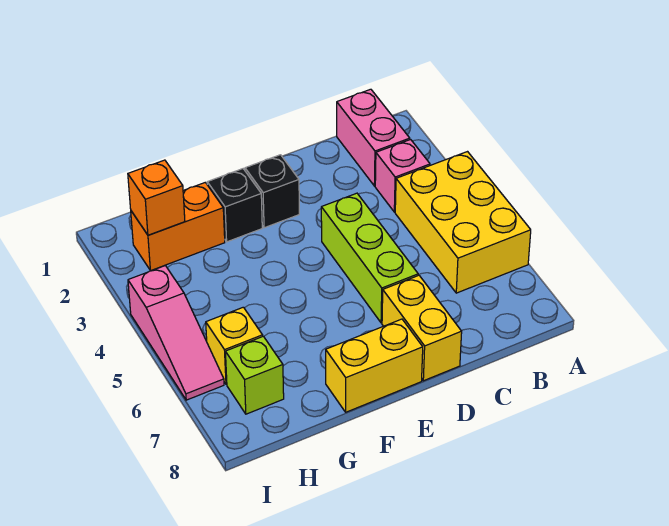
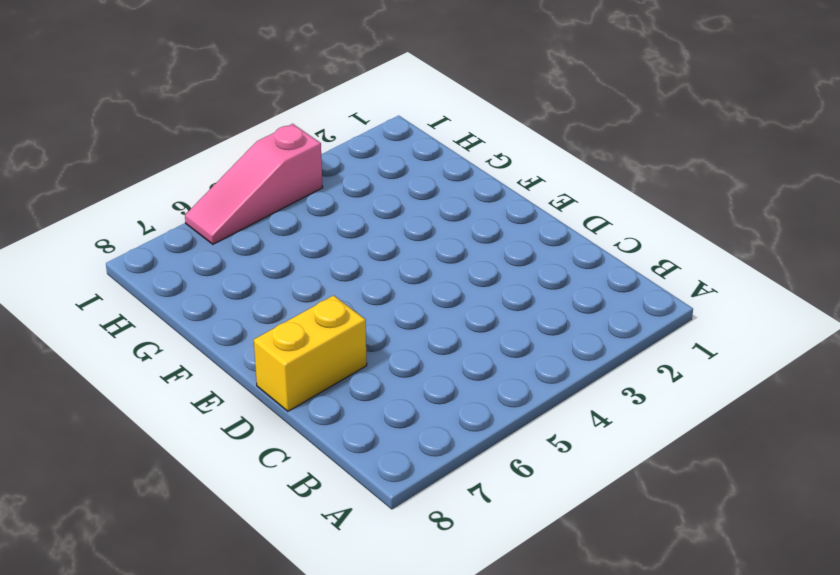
none -> yellow brick A4:B6 level 1
none -> pink brick B1:B2 level 1
none -> pink brick B3 level 1

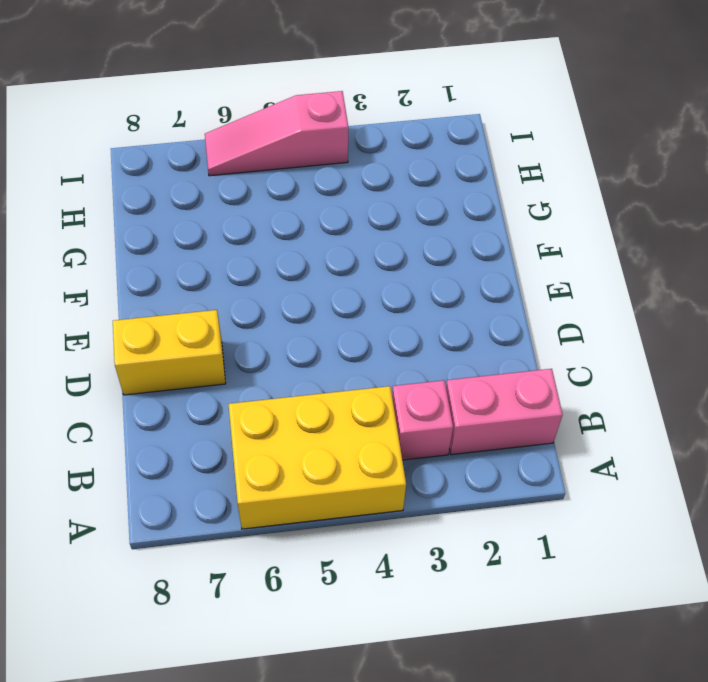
none -> lime brick D4:D6 level 1
none -> black brick E2 level 1
none -> yellow brick E8:F8 level 1

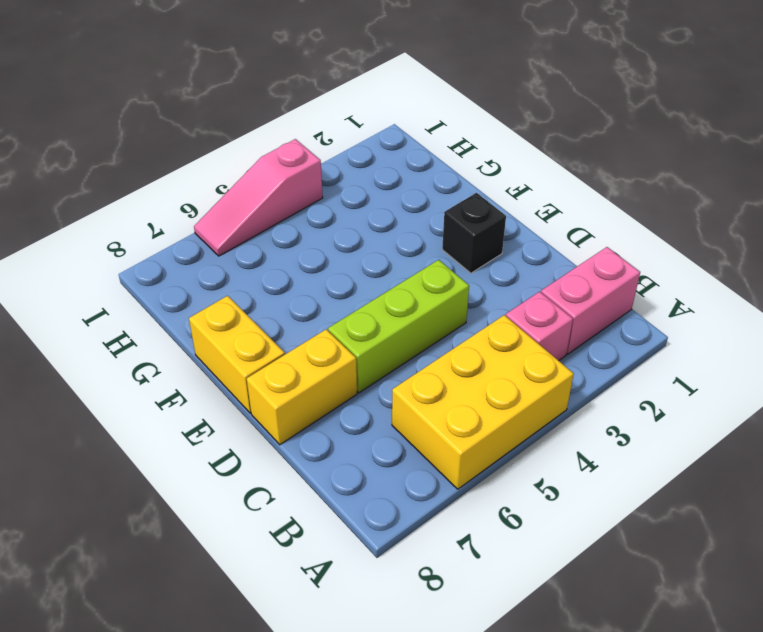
none -> black brick F2 level 1
none -> orange brick G2:H2 level 1
none -> yellow brick H6 level 1

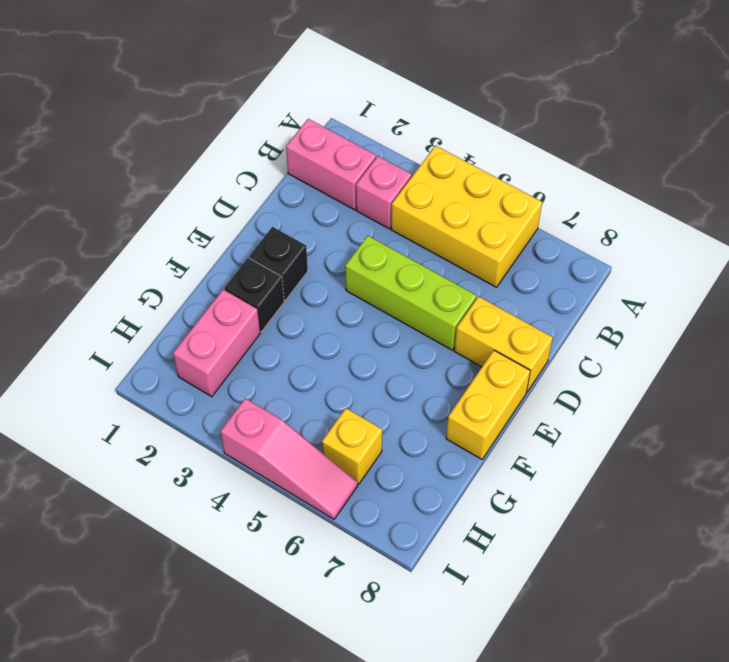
pink brick G2:H2 level 1 -> orange brick G2:H2 level 1
none -> lime brick H7 level 1
none -> orange brick H2 level 2

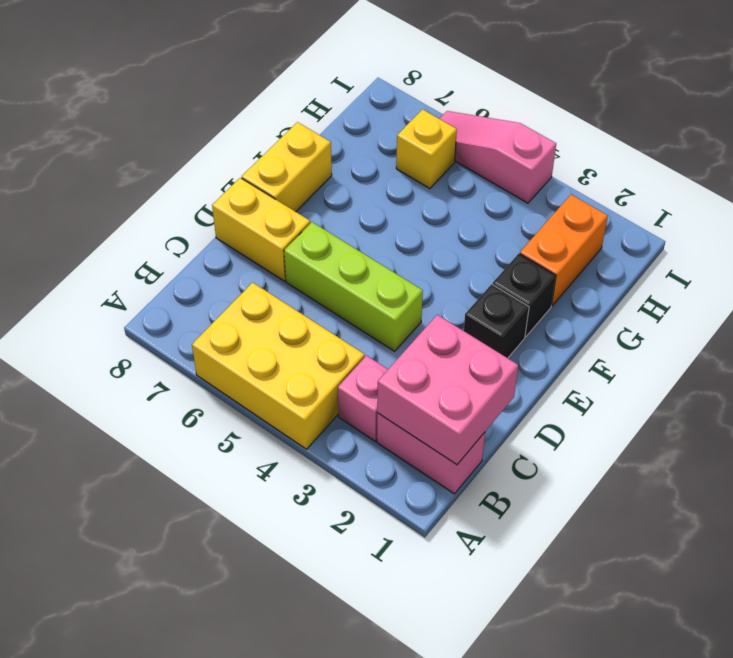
pink brick B1:C2 level 2 -> none
none -> lime brick H7 level 1
none -> orange brick H2 level 2

